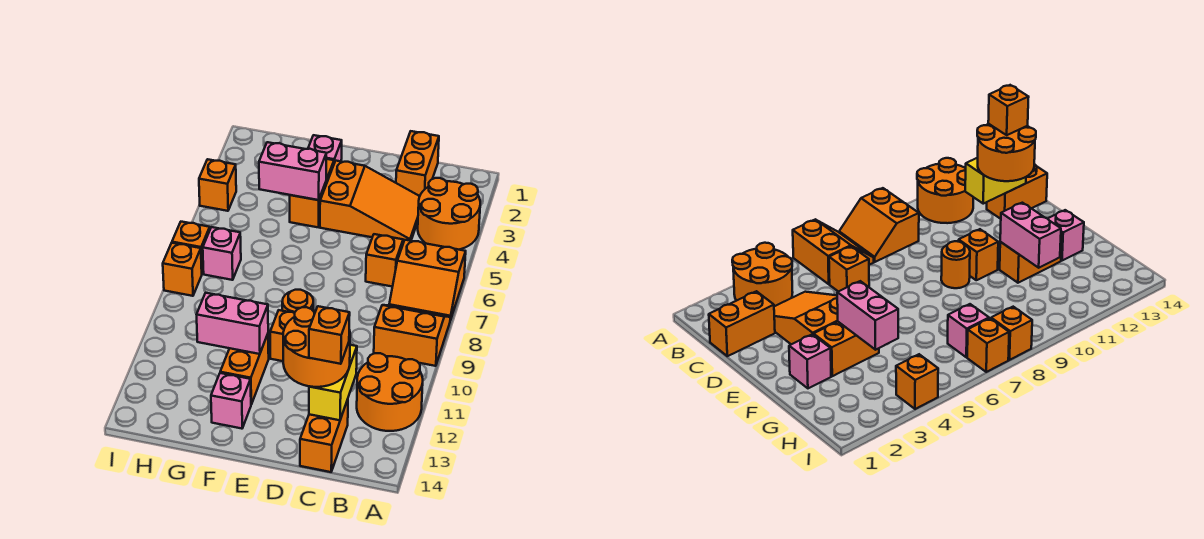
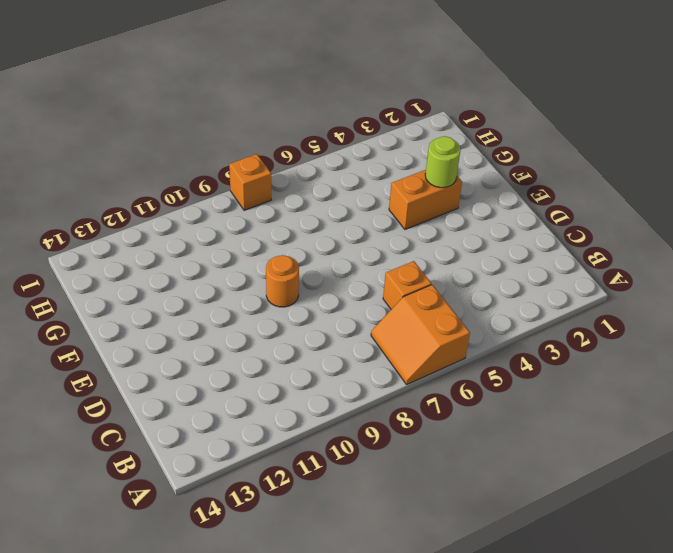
lime round brick F3 level 2 -> none
none -> orange round brick A3:B4 level 1
none -> orange slope A8:B9 level 1 top 9
none -> orange round brick A11:B12 level 1

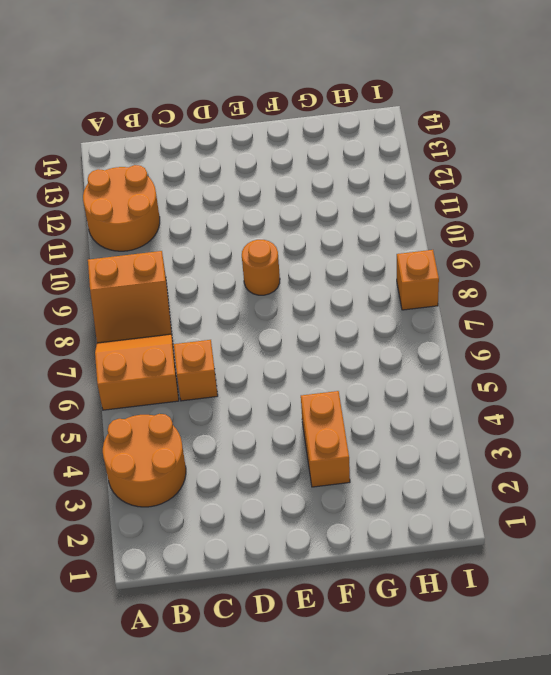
none -> orange brick C1:C2 level 1
none -> orange slope C3:E4 level 1 top E
none -> orange brick C13:C14 level 1

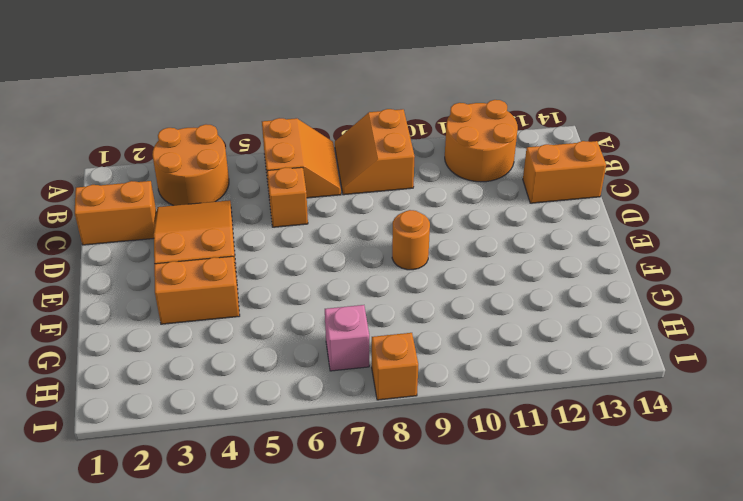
none -> orange brick E10 level 1
none -> pink brick F2 level 1
none -> orange brick F11:F12 level 1

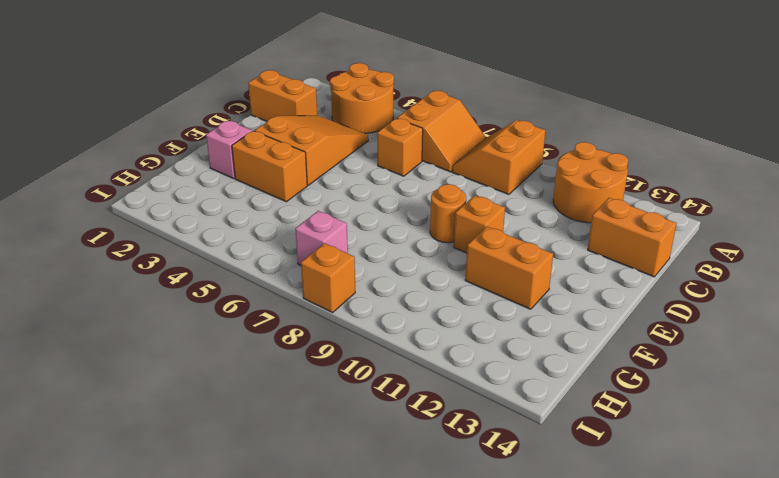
none -> pink brick F13 level 1
none -> orange brick I4 level 1
none -> orange brick I7 level 1

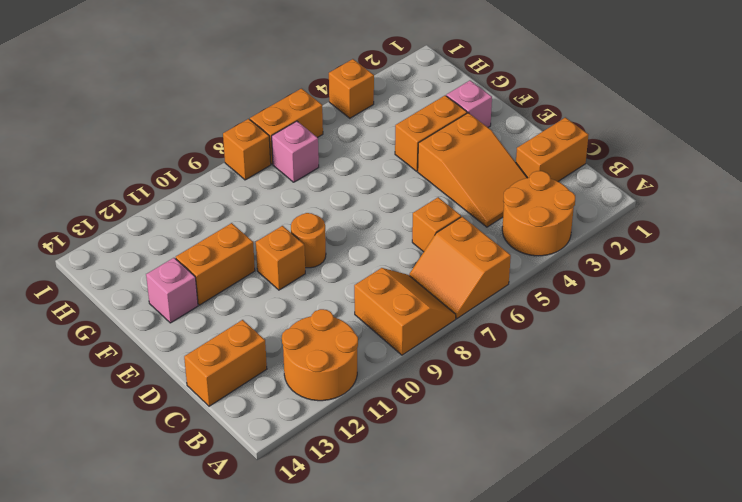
orange brick I6:I7 level 1 -> orange brick I7 level 1
none -> yellow brick C12:C13 level 2
none -> pink brick F4:G4 level 2
none -> pink brick F11:G11 level 2

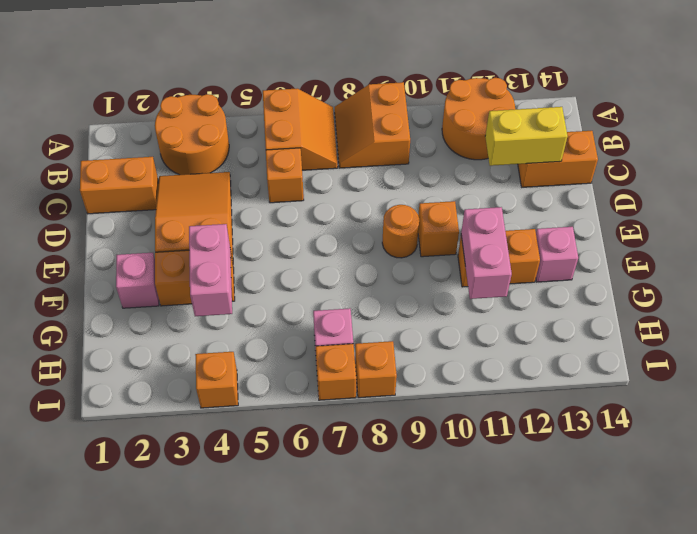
none -> orange round brick C12:D13 level 3
none -> orange brick C13 level 4

